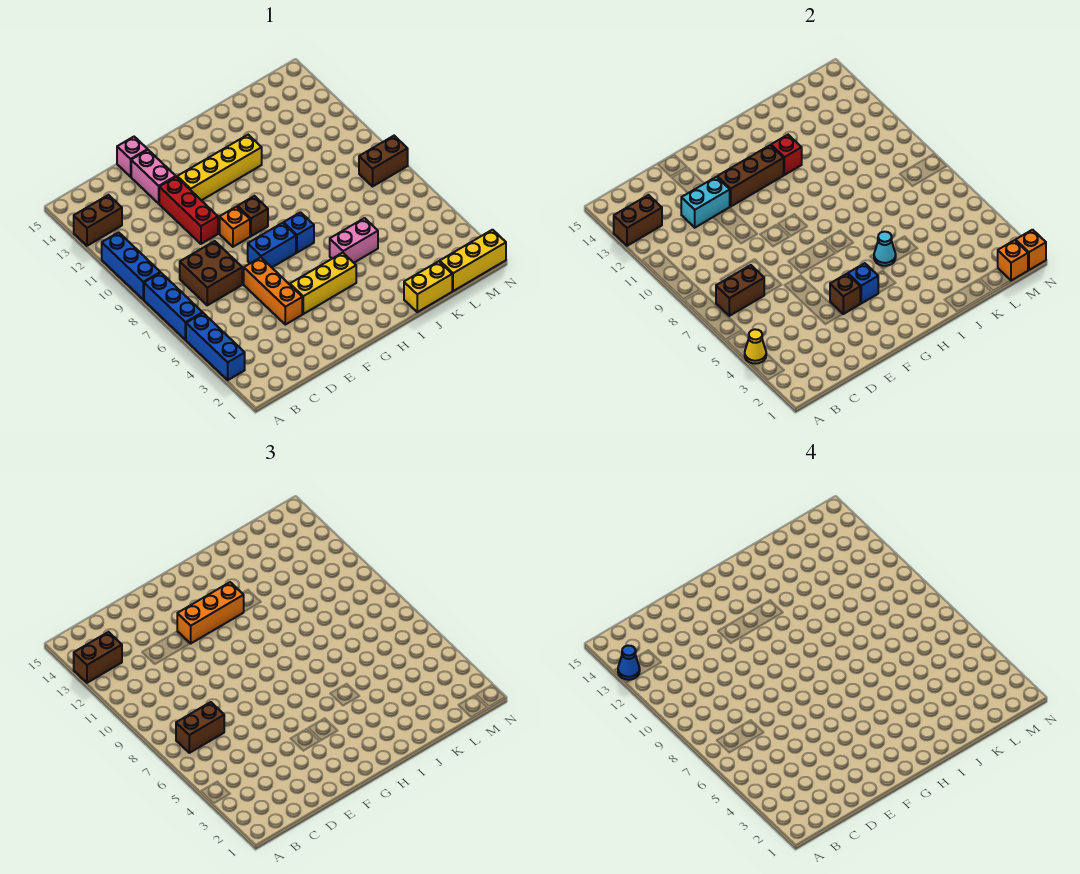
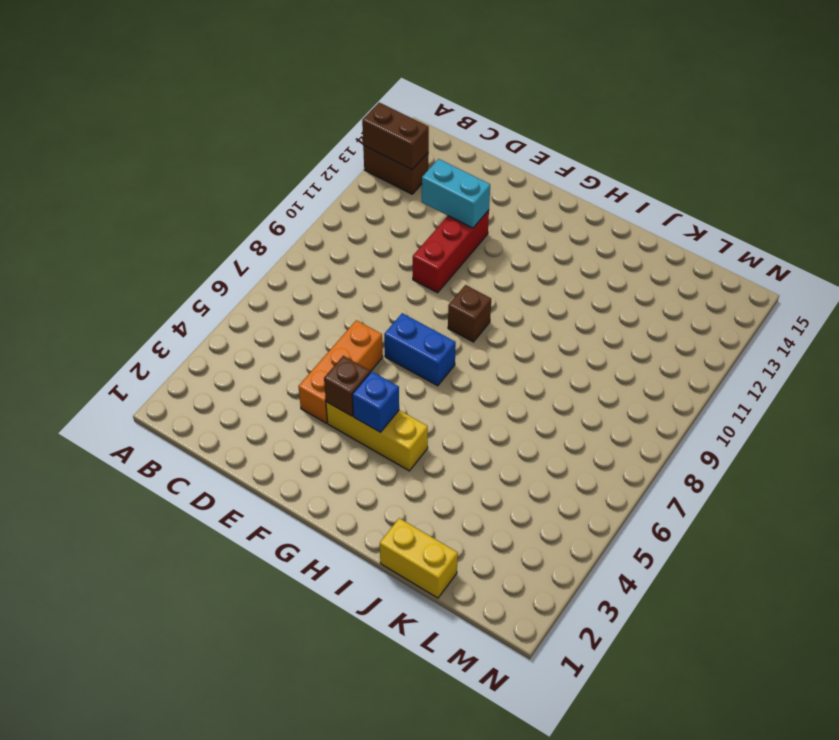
none -> blue brick A3:A5 level 1
none -> blue brick A6:A8 level 1
none -> blue brick A9:A11 level 1
none -> brown brick C7:D8 level 1

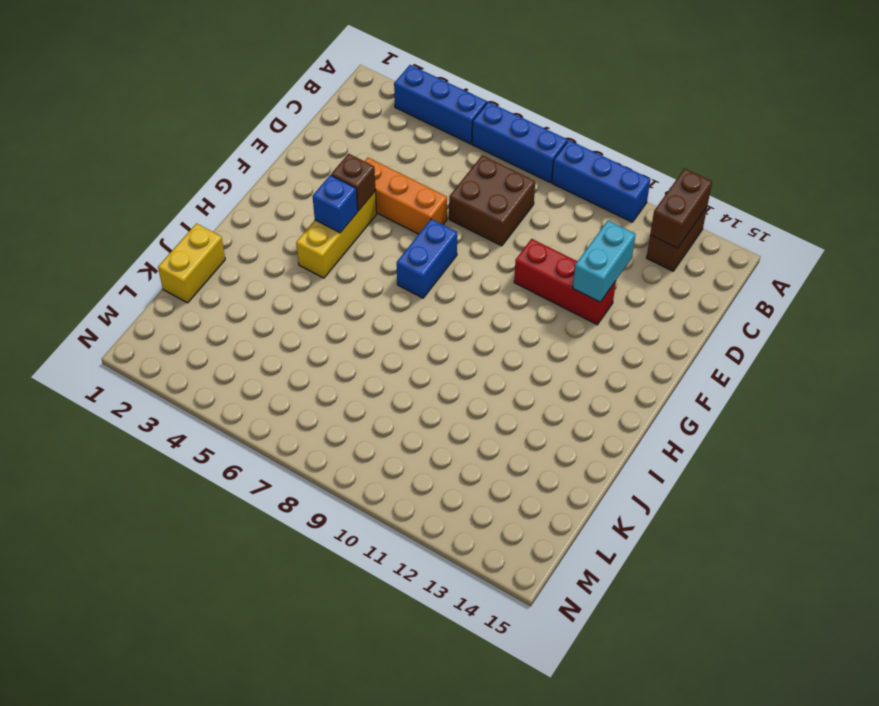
none -> pink brick E13:E14 level 1
none -> pink brick E15 level 1
none -> orange brick F9 level 1
none -> yellow brick F12:I12 level 1

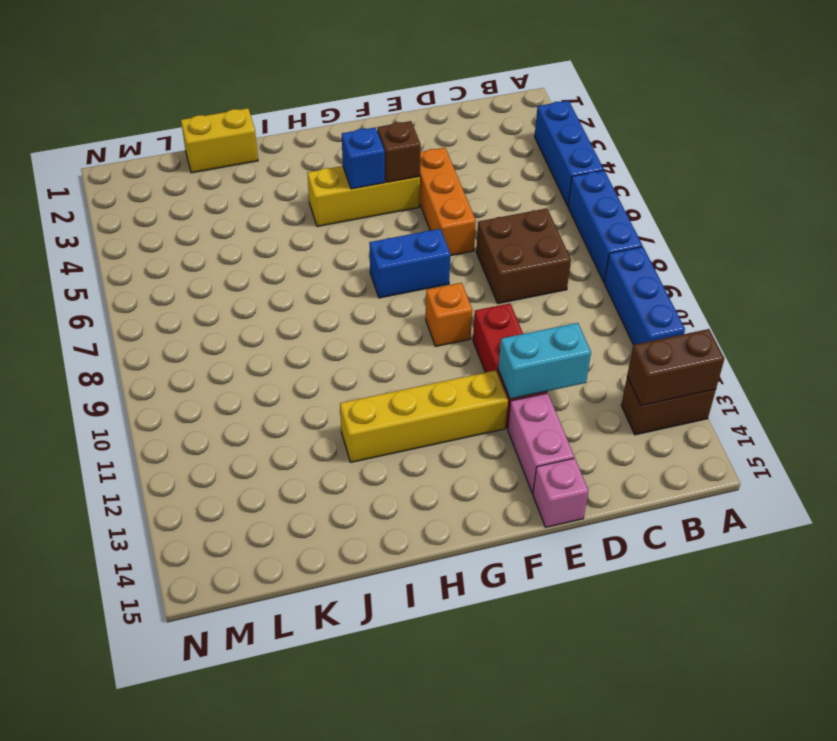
none -> brown brick G9 level 1
none -> blue brick H7 level 1
none -> pink brick I5:J5 level 1
none -> yellow brick L1:N1 level 1

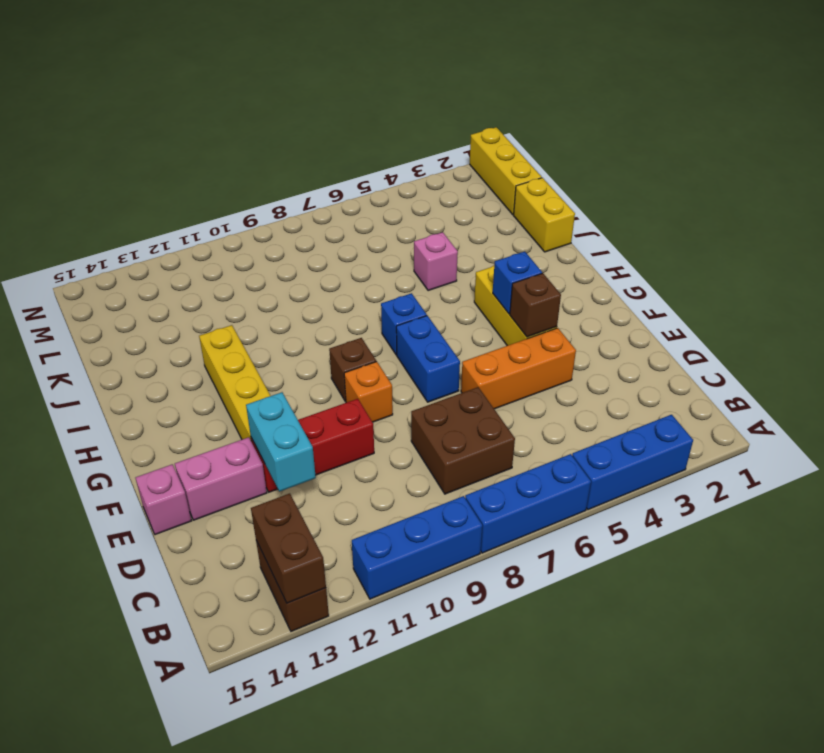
pink brick J5 level 1 -> pink brick I5:J5 level 1
none -> brown brick M8:N8 level 1
none -> yellow cone A4 level 2
none -> brown brick B7:C7 level 2
none -> brown brick F12:H12 level 2

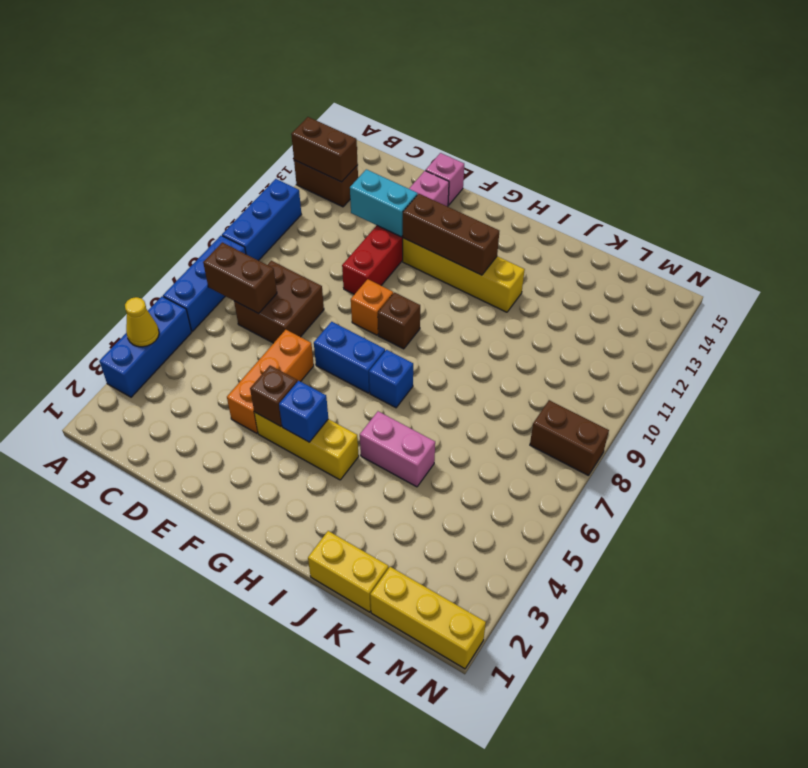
none -> cyan cone I5 level 2
none -> red brick I12 level 2
none -> orange brick M1 level 2
none -> orange brick N1 level 2

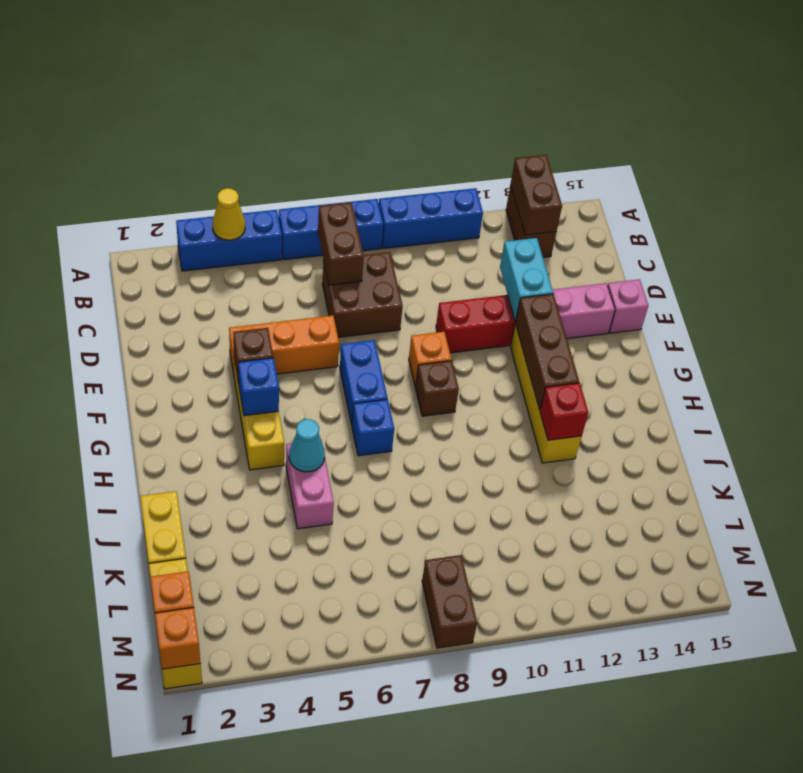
none -> brown brick A13:B13 level 3
none -> brown brick B7:C7 level 3
none -> orange brick F12:H12 level 3
none -> blue cone A13 level 4

